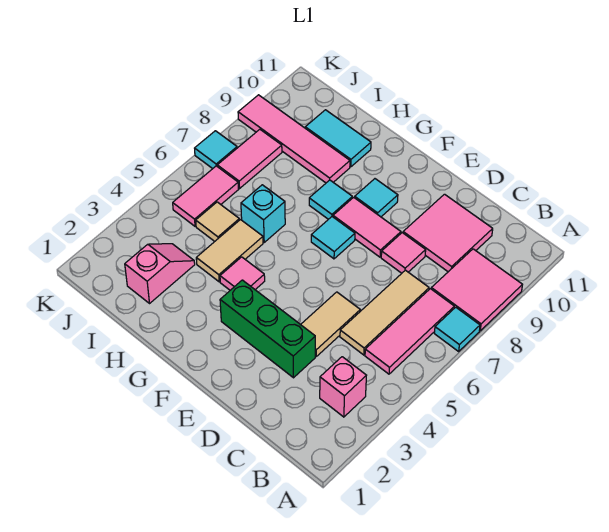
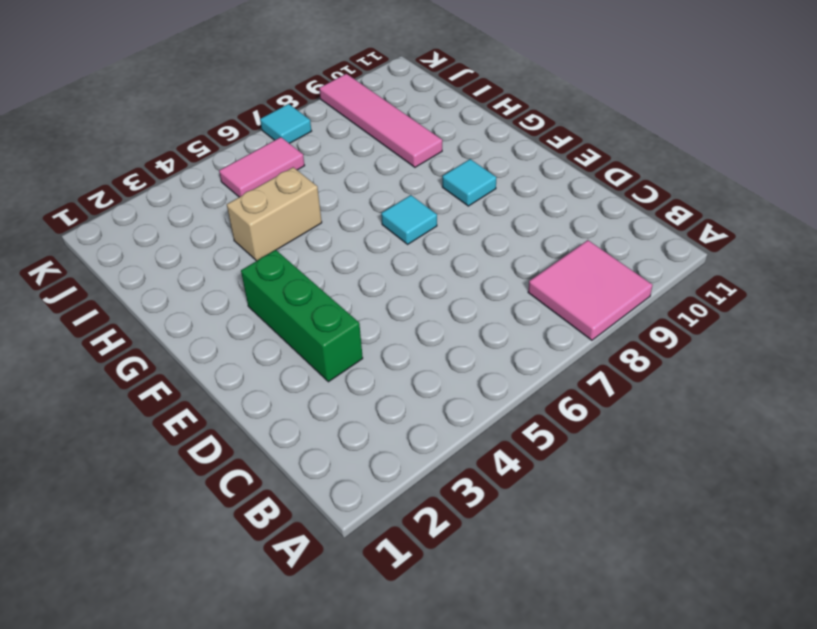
tan brick H4:H5 level 1 -> tan tile H4:H5 level 1
none -> cyan tile A7 level 1
none -> pink brick B3 level 1
none -> pink tile B5:B7 level 1

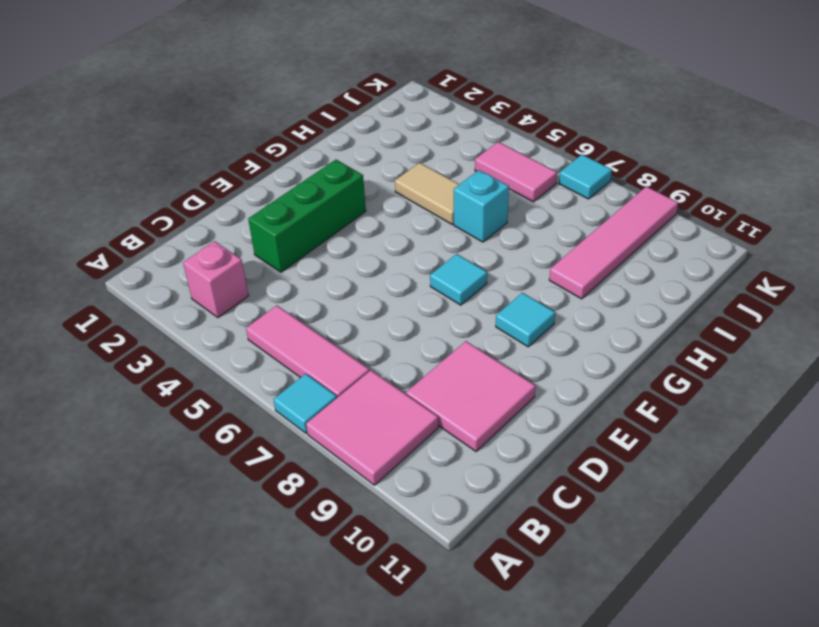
none -> tan tile C5:C7 level 1
none -> tan tile D4:D5 level 1
none -> pink tile D8 level 1

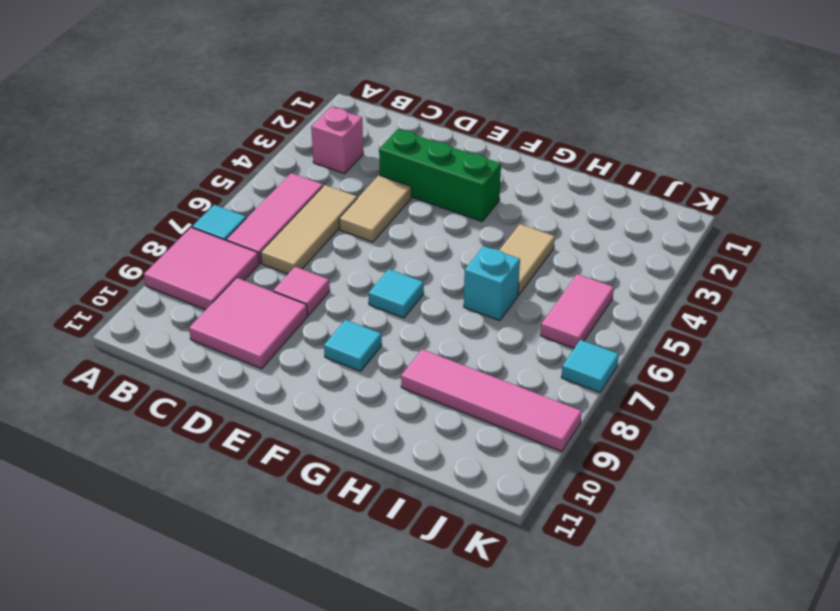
none -> pink tile E8:F8 level 1
none -> pink tile G4 level 1
none -> cyan tile G8 level 1

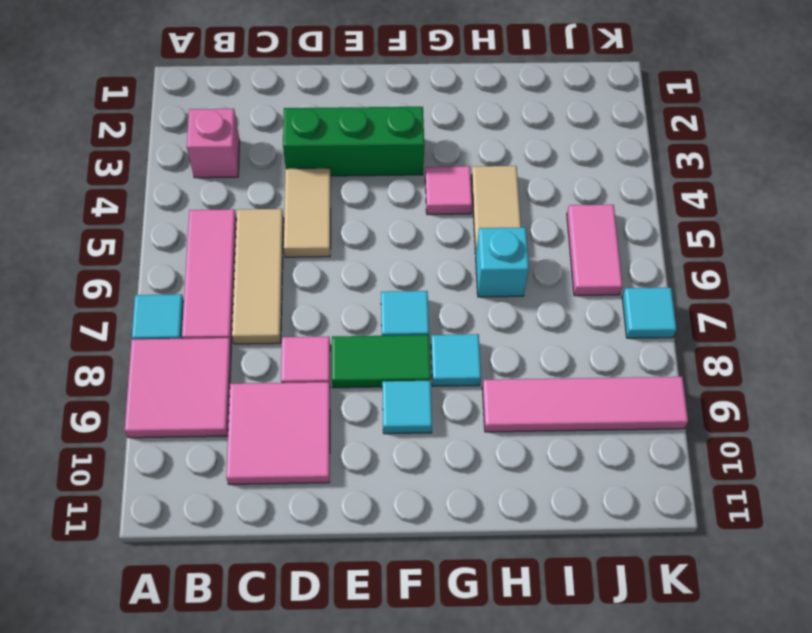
green tile E8:F8 level 1 -> pink tile E8:F8 level 1
none -> cyan tile H10:I10 level 1
none -> pink slope I2:I3 level 1 top 2
none -> tan tile I5 level 1

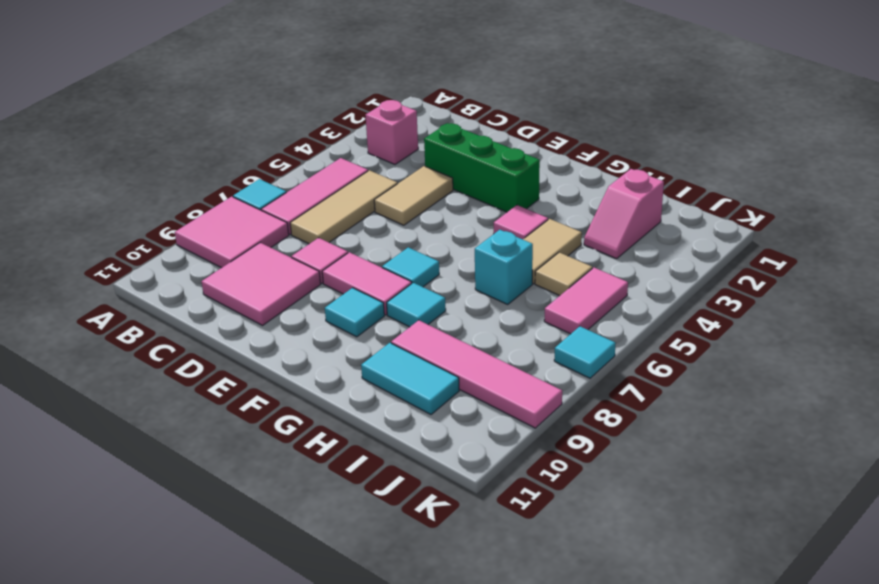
none -> pink tile J7:J8 level 1

